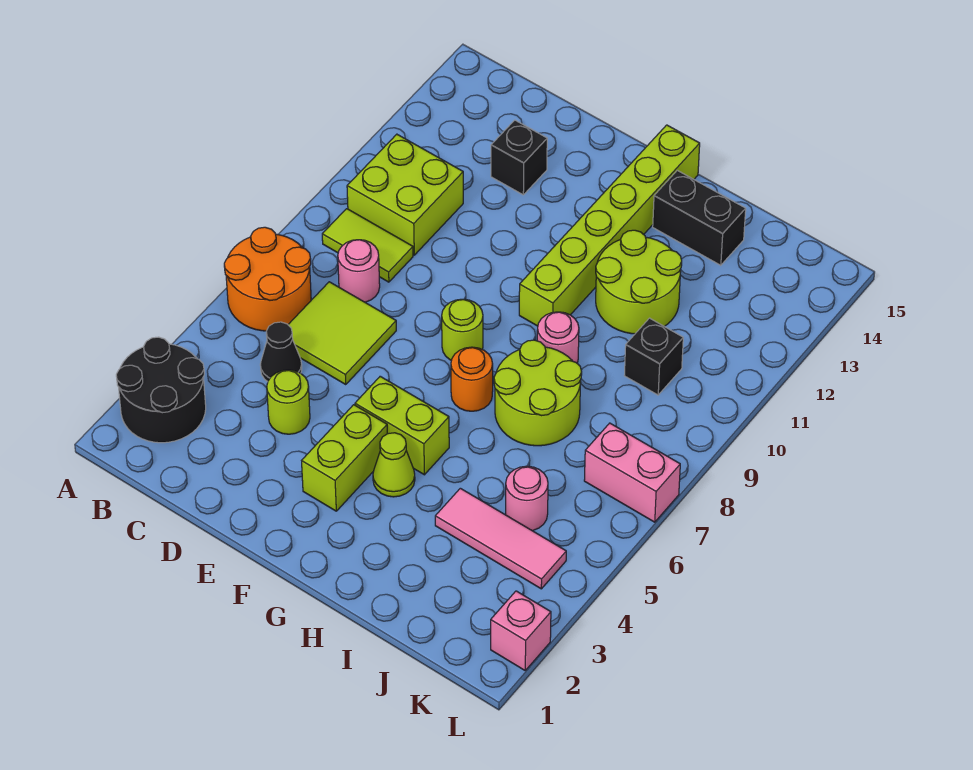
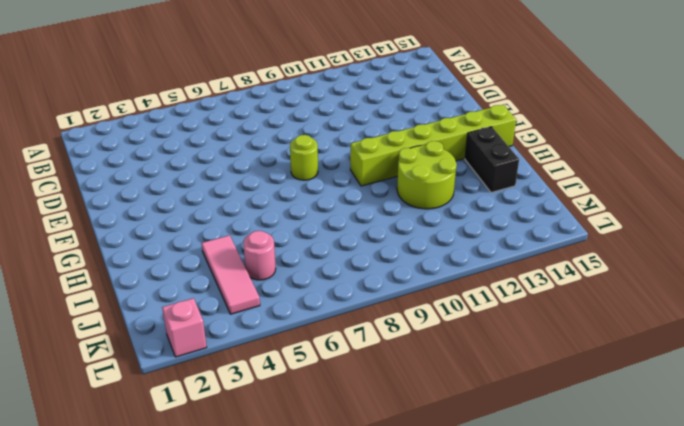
none -> black round brick A2:B3 level 1
none -> orange round brick A6:B7 level 1
none -> lime tile B9:C9 level 1

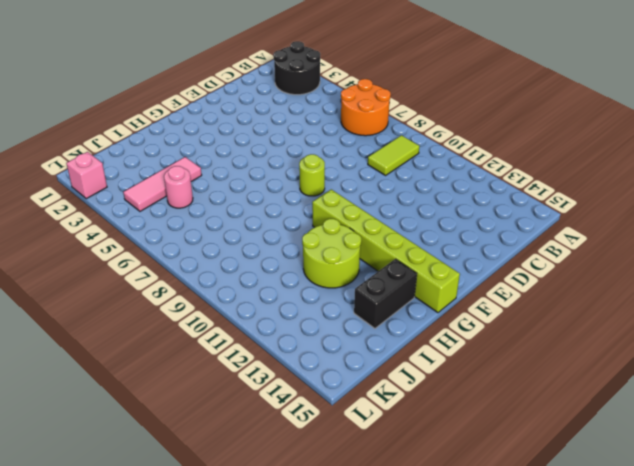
none -> lime brick B10:C11 level 1
none -> black cone C5 level 1
none -> lime tile C6:D7 level 1

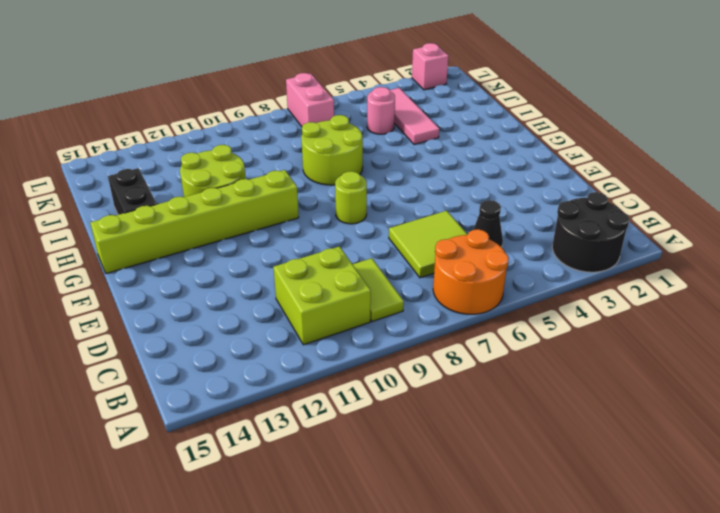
none -> pink round brick C8 level 1
none -> lime round brick D4 level 1
none -> black brick D13 level 1

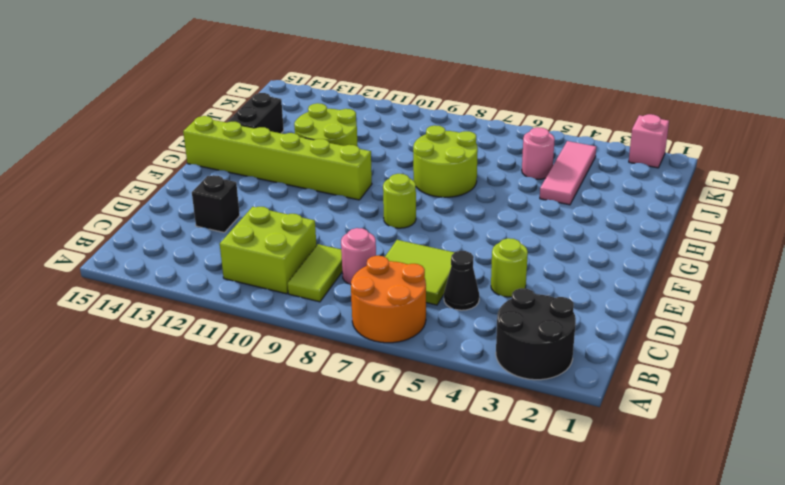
none -> lime brick F3:F4 level 1
none -> lime brick F5:G5 level 1
none -> lime cone G4 level 1

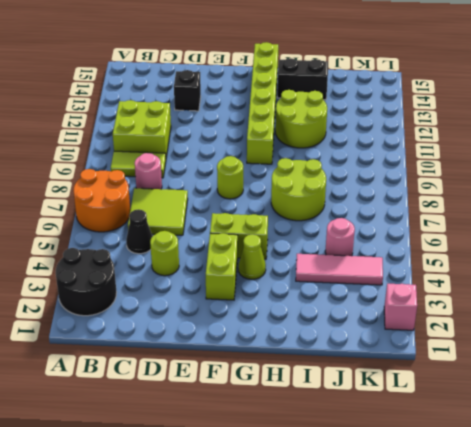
none -> orange round brick G7 level 1
none -> pink round brick H9 level 1
none -> black brick J10 level 1

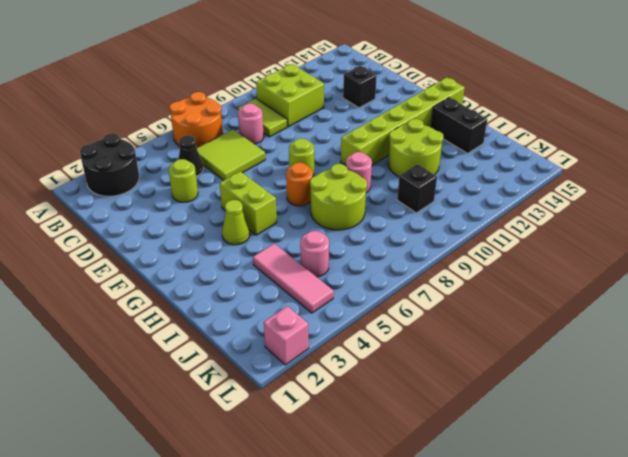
none -> lime brick F3:F4 level 1
none -> pink brick K7:L7 level 1

